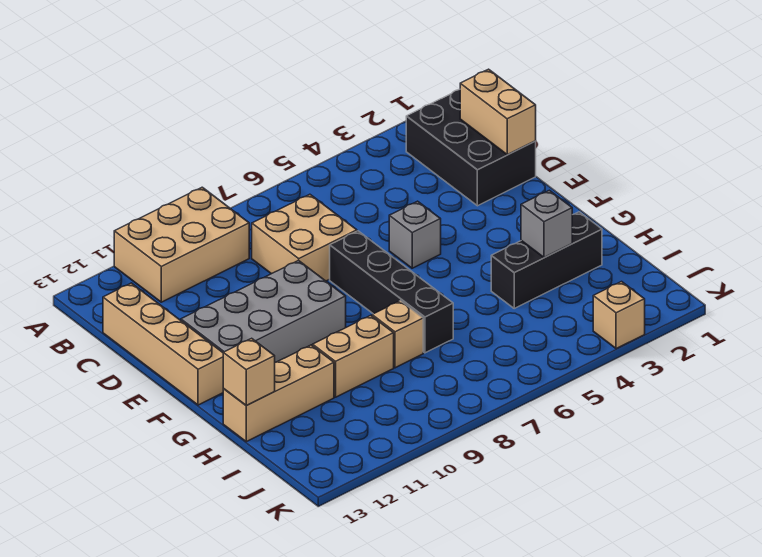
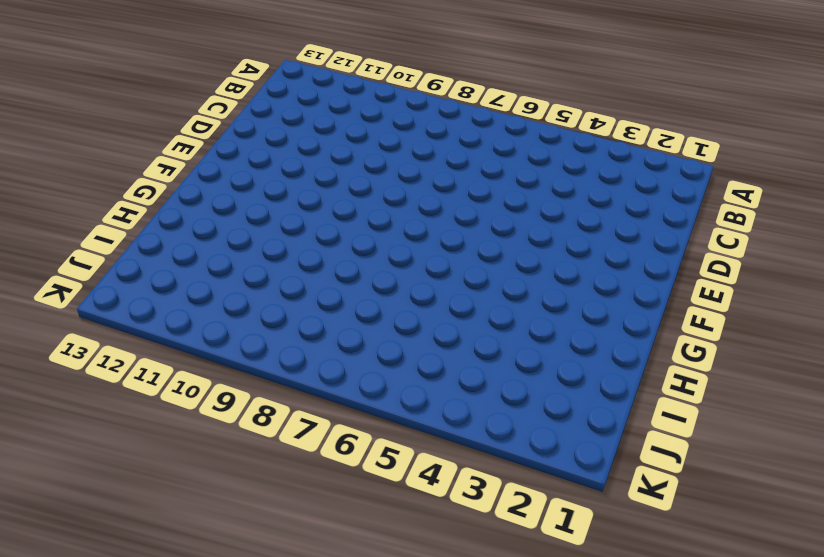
none -> tan brick A9:B11 level 1
none -> black brick B1:D2 level 1
none -> tan brick C7:D8 level 1

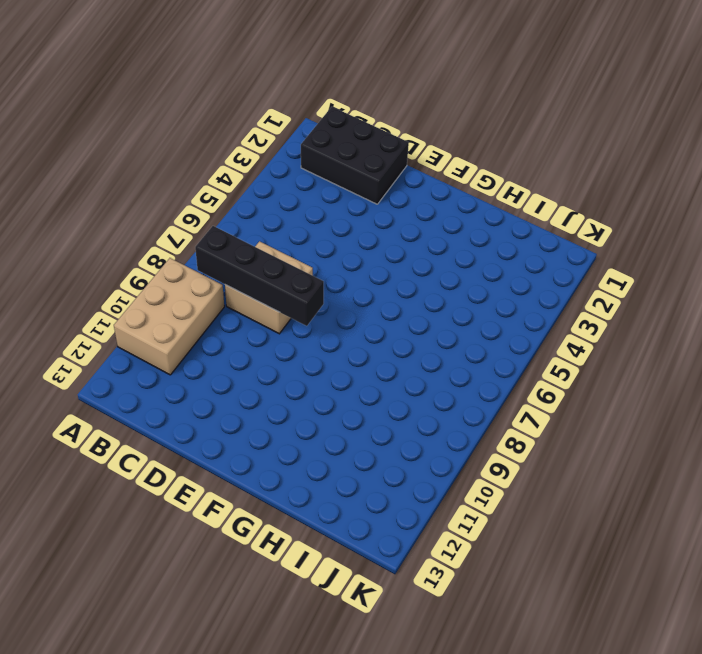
black brick B8:E8 level 2 -> black brick E7:H7 level 1
none -> tan brick C13:F13 level 1
none -> grey brick E5 level 1
none -> grey brick E9:F12 level 1

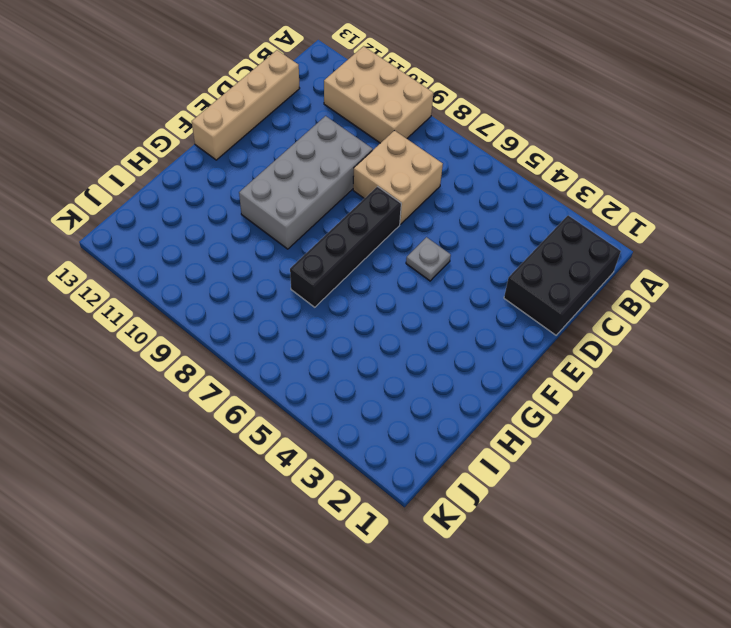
grey brick D9:G10 level 1 -> grey brick E9:F12 level 1
grey plate E5 level 1 -> grey brick E5 level 1
none -> black brick H2:H4 level 1
none -> tan brick H8 level 1
none -> tan brick H9:H10 level 1

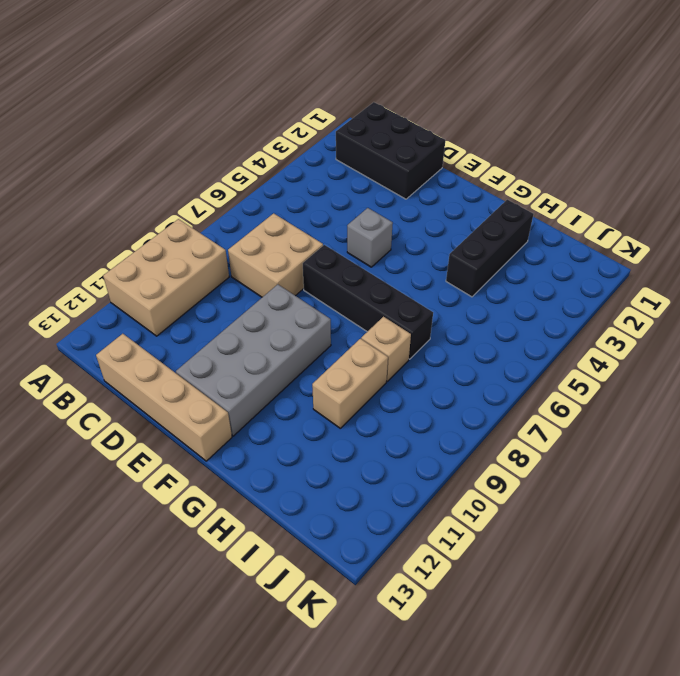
none -> tan brick H11:H13 level 1
none -> tan brick K3 level 1
none -> tan brick C1:D1 level 2

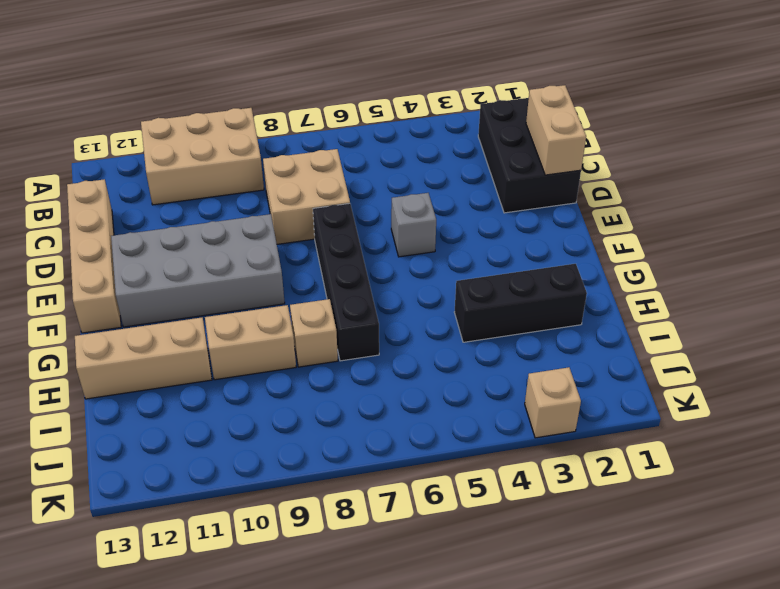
none -> grey brick H3 level 2
none -> tan brick H13 level 2

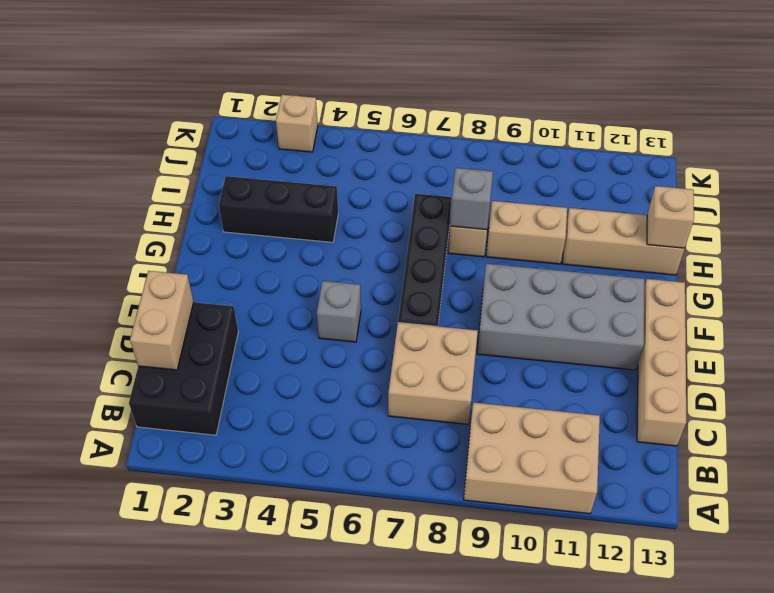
grey brick H8 level 2 -> grey brick H3 level 2

